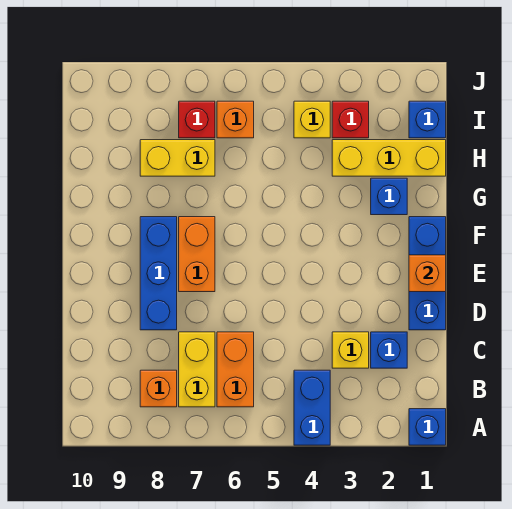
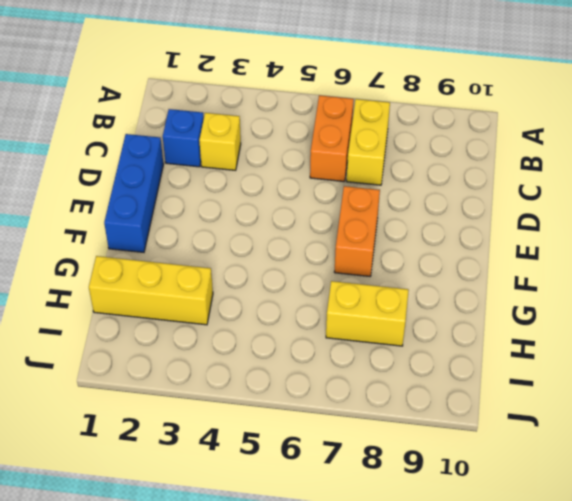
none -> blue brick A1 level 1
none -> blue brick A4:B4 level 1
none -> orange brick B8 level 1

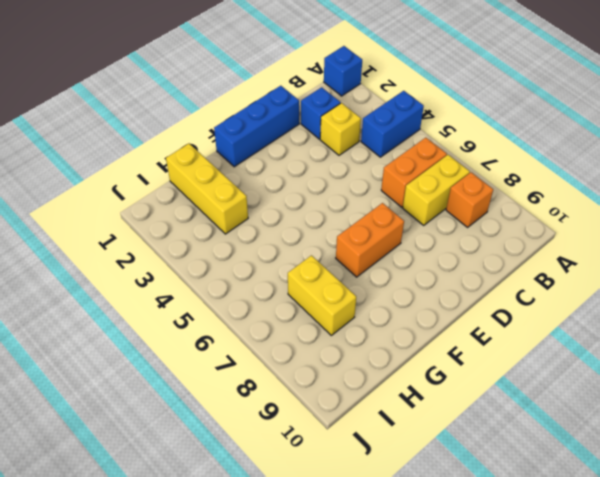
none -> blue brick D8:F8 level 1
none -> blue brick G2 level 1
none -> blue brick I1 level 1

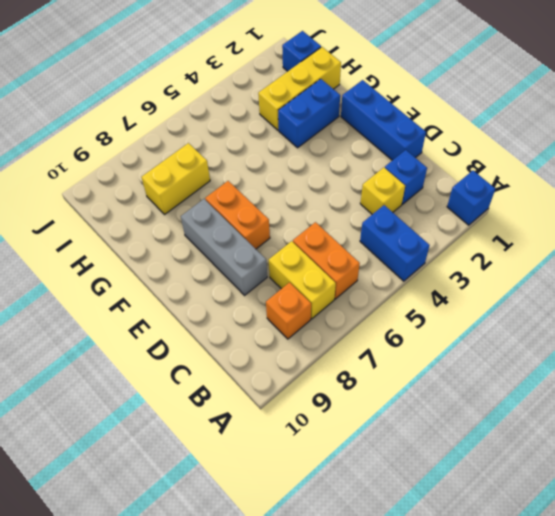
grey brick D8:F8 level 1 -> blue brick D8:F8 level 1
blue brick G2:G3 level 1 -> blue brick G2 level 1
none -> red brick I3 level 1
none -> yellow brick I4 level 1
none -> orange brick I6 level 1

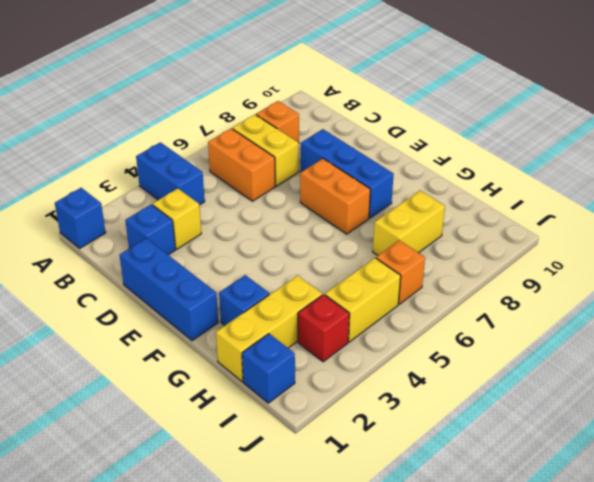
yellow brick I4:I5 level 1 -> yellow brick I4 level 1
none -> red brick I7 level 1
none -> orange brick E1 level 2

